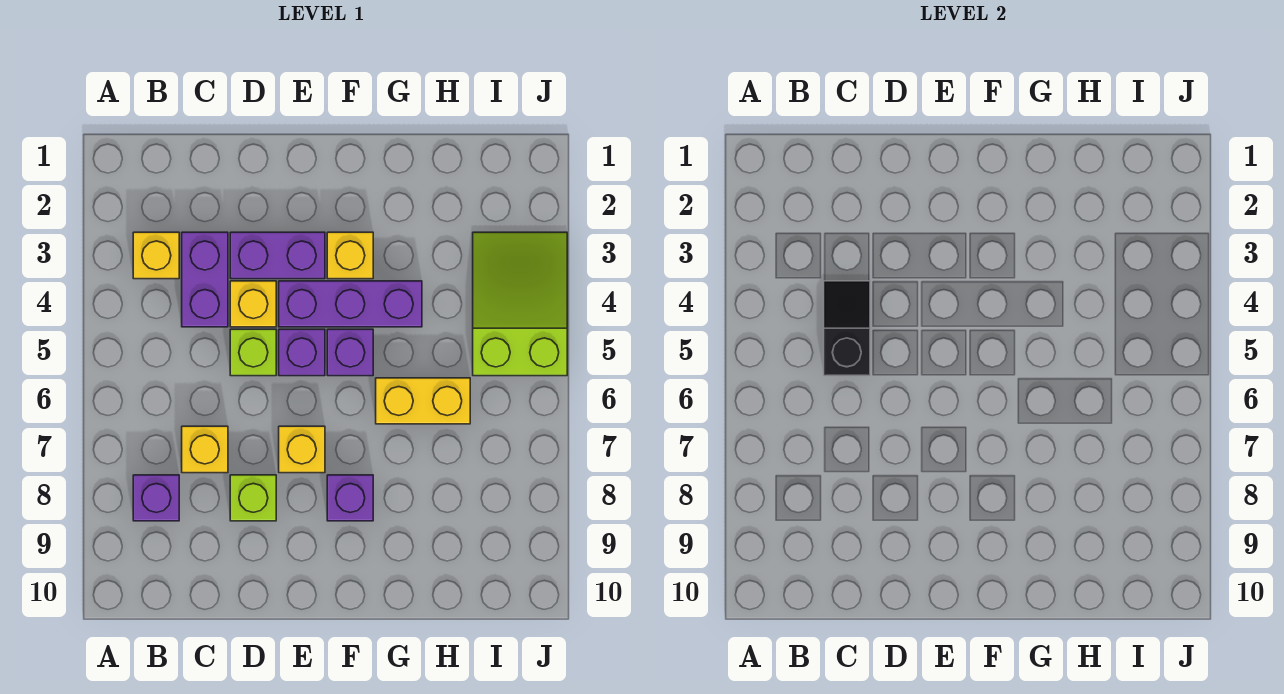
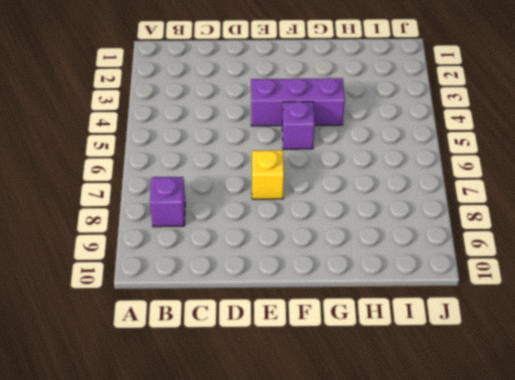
none -> yellow brick B3 level 1
none -> purple brick C3:C4 level 1
none -> yellow brick C7 level 1

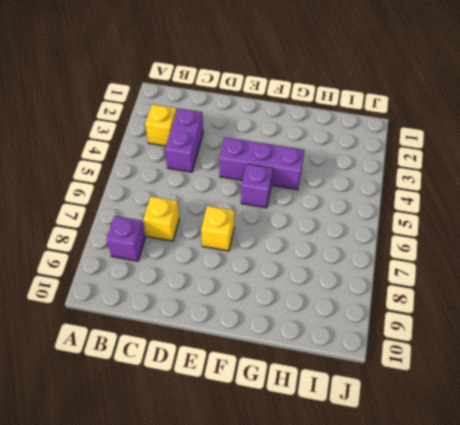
none -> purple brick D3:E3 level 1
none -> yellow brick D4 level 1
none -> lime brick D5 level 1

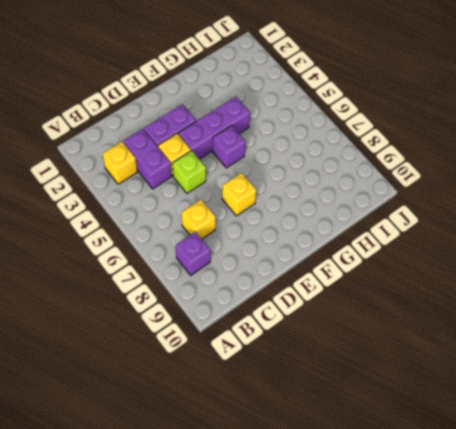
none -> lime brick D8 level 1
none -> purple brick E5 level 1
none -> yellow brick F3 level 1

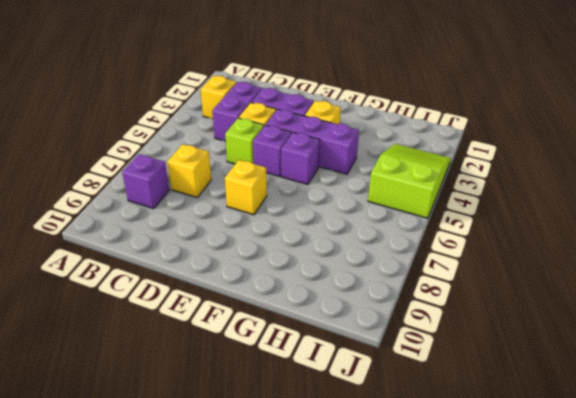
none -> lime brick D8 level 1
none -> purple brick F8 level 1
none -> yellow brick G6:H6 level 1

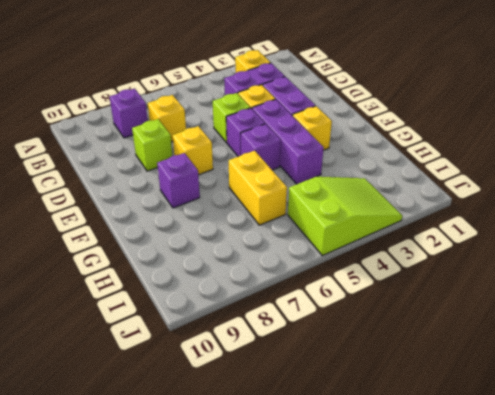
none -> black slope C4:C5 level 2 top 5

